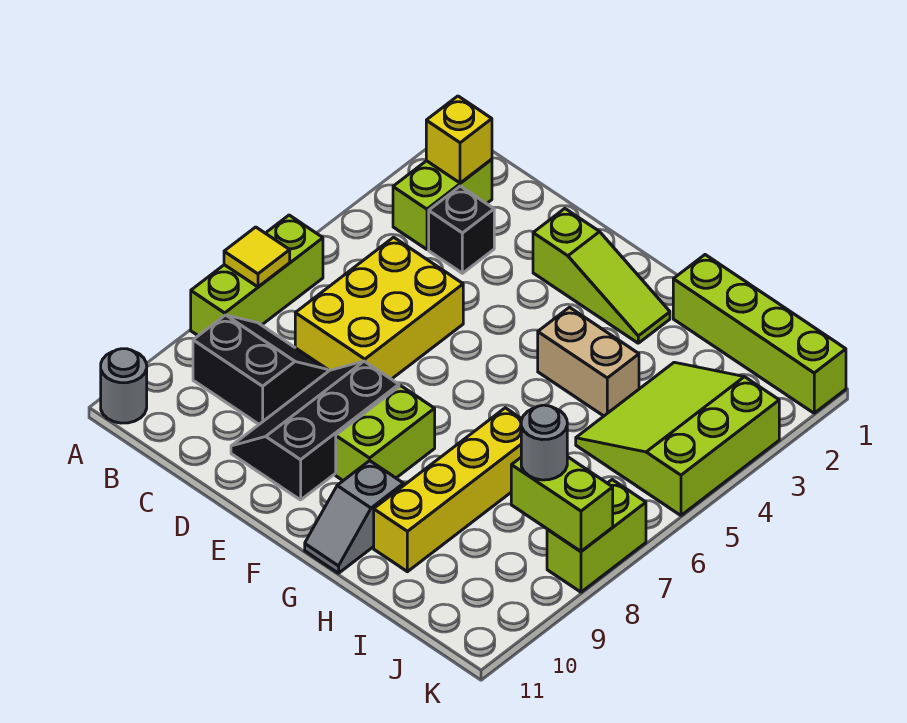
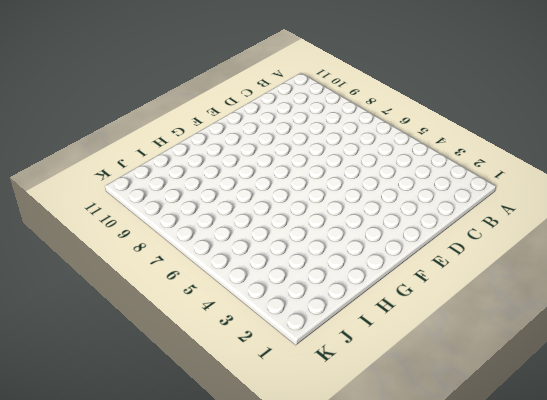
none -> lime brick A6:A8 level 1
none -> grey round brick A11 level 1
none -> lime brick B2:B3 level 1

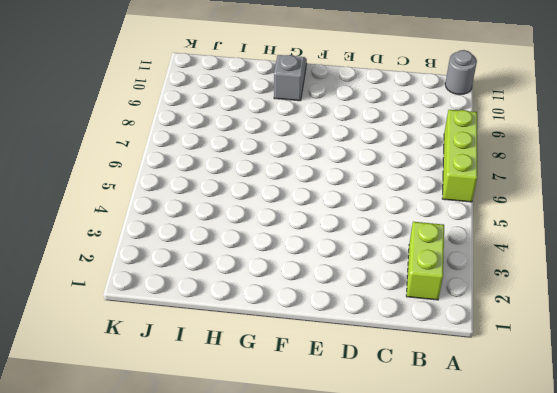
none -> black slope B8:C9 level 1 top 9
none -> black brick C3 level 1
none -> yellow brick C5:D7 level 1

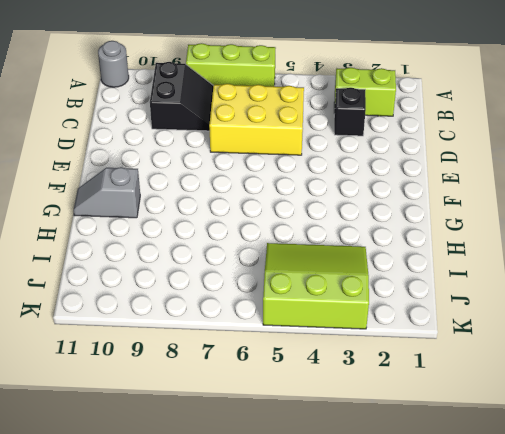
none -> black slope D8:E10 level 1 top E
none -> lime slope E2:G2 level 1 top E
none -> lime brick F8:F9 level 1

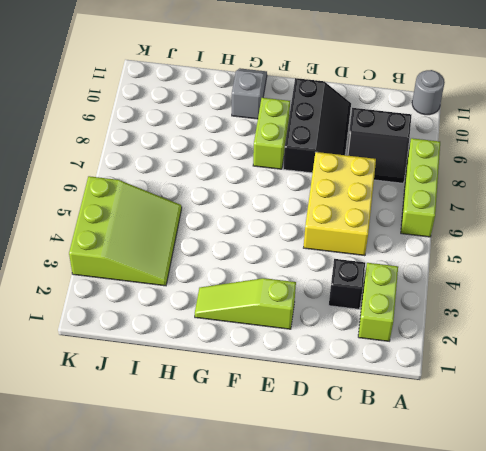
none -> tan brick G4:H4 level 1
none -> lime brick H1:K1 level 1
none -> yellow brick H7:H10 level 1

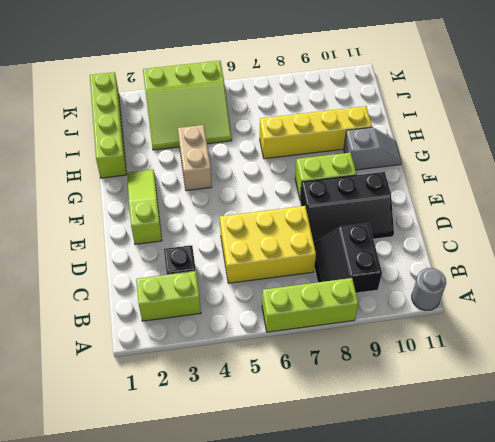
none -> lime brick K7:K8 level 1
none -> yellow tile A7 level 2
none -> yellow brick B2 level 2

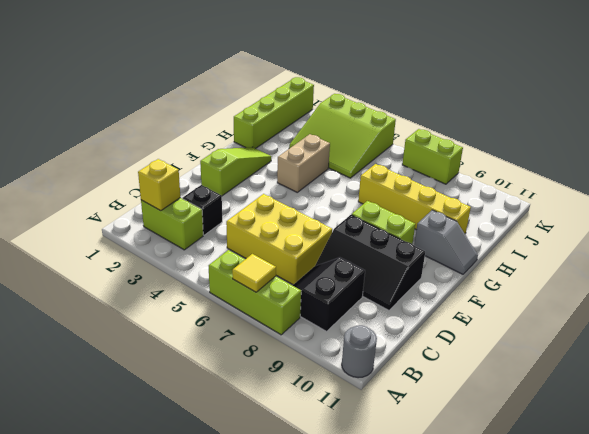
none -> lime brick J8:K8 level 2
none -> grey round brick J8 level 3

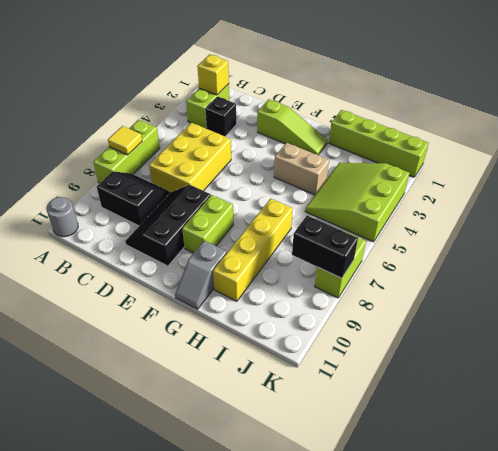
black brick J8:K8 level 2 -> lime brick J8:K8 level 2
none -> grey round brick J8 level 3

